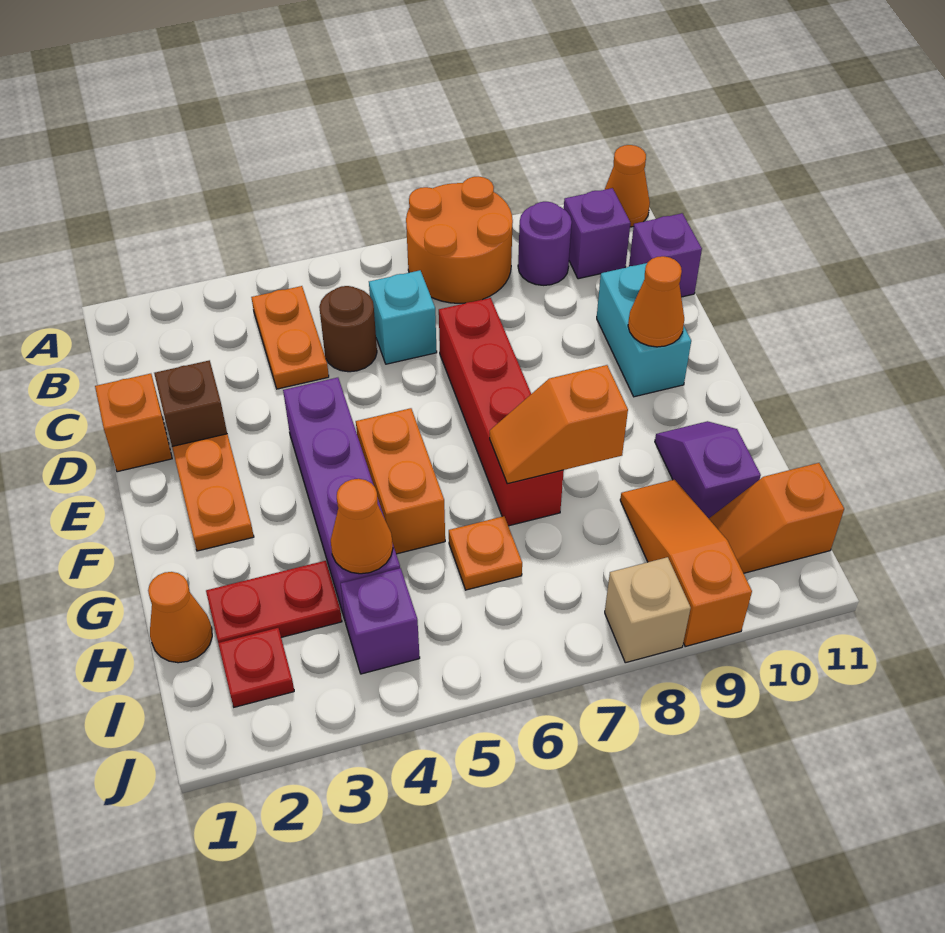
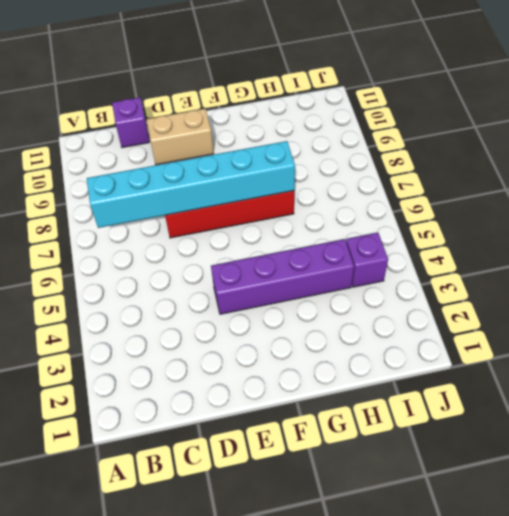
cyan brick B7:G7 level 2 -> orange slope G7:G8 level 2 top 8
tan brick D10:E10 level 1 -> cyan brick D10:E10 level 1
none -> orange round brick A7:B8 level 1
none -> orange cone A11 level 1
none -> orange plate B4:C4 level 1

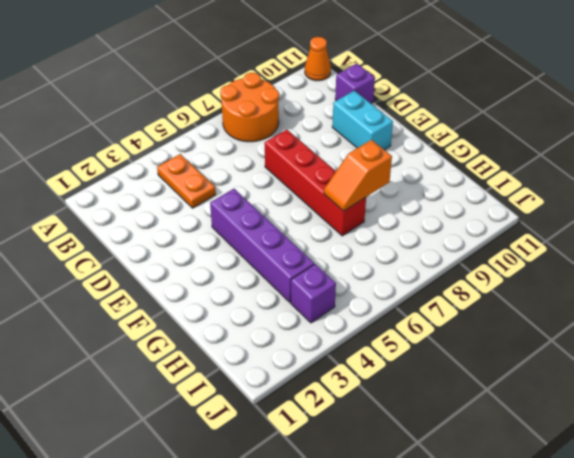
none -> purple round brick B9 level 1
none -> purple brick B10 level 1
none -> brown round brick C5 level 1

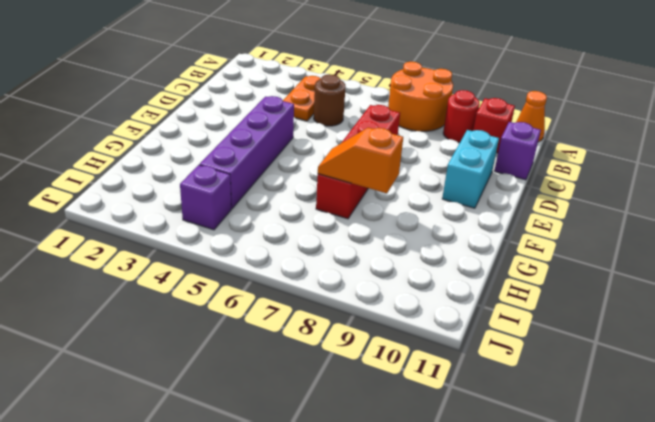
red round brick B9 level 1 -> purple round brick B9 level 1
red brick B10 level 1 -> purple brick B10 level 1
none -> cyan brick C6 level 1
none -> orange brick D1 level 1
none -> brown brick D2 level 1

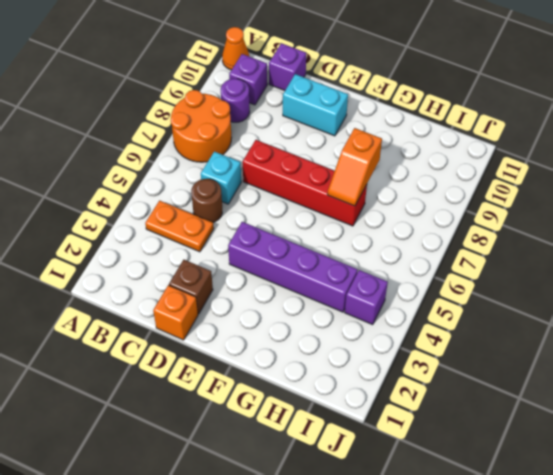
none -> orange plate E2:F2 level 1
none -> orange brick F5:G5 level 1
none -> purple slope G10:H10 level 1 top H

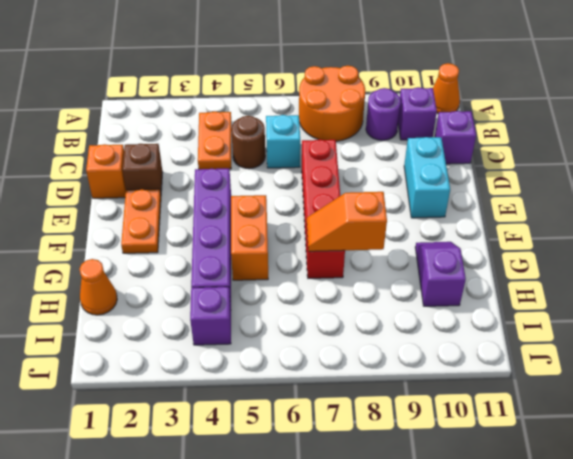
none -> red plate H2:H3 level 1
none -> orange plate H6 level 1
none -> orange slope H9:J9 level 1 top J

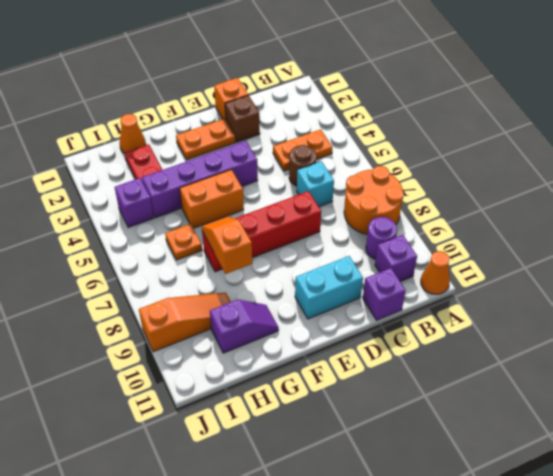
none -> red plate I2 level 1
none -> orange slope I10:I11 level 1 top 11
none -> tan brick J8 level 1

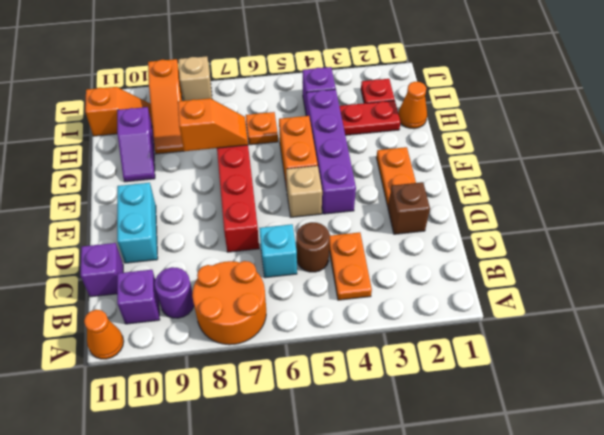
tan brick E5 level 1 -> none
none -> orange brick D1 level 1
none -> orange cone E10 level 2
none -> orange cone H4 level 2

